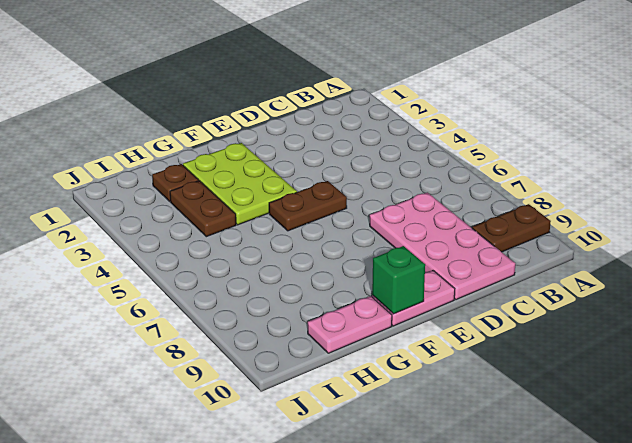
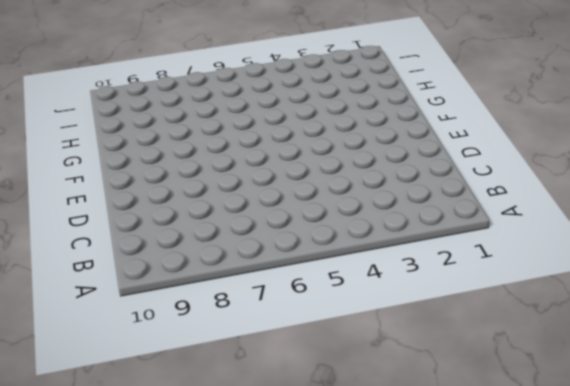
none -> brown plate A9:B9 level 1
none -> pink plate C7:D10 level 1

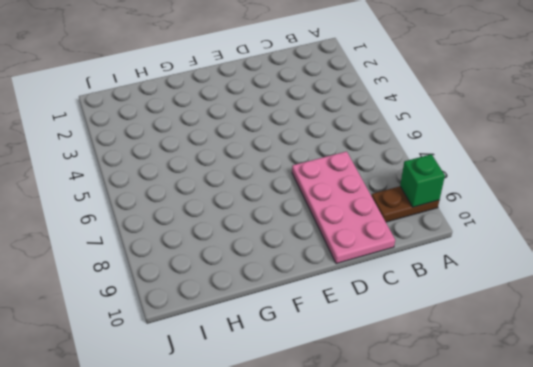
green brick A9 level 2 -> green brick F10 level 2
none -> brown plate E5:F5 level 1
none -> pink plate E10:F10 level 1

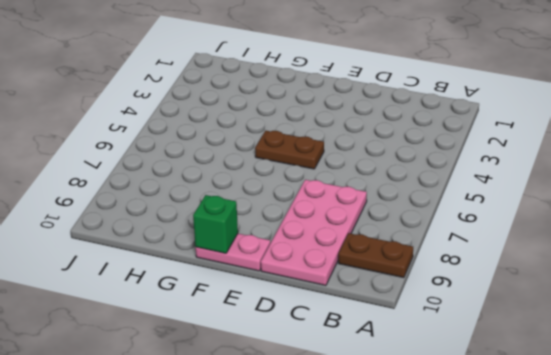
none -> lime plate F2:G4 level 1
none -> pink plate G10:H10 level 1

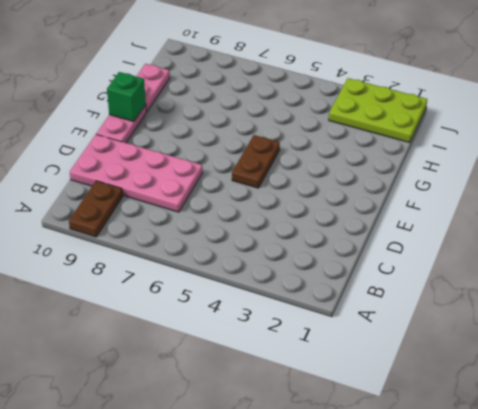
lime plate I1:J3 level 1 -> lime plate F2:G4 level 1
none -> brown plate H2 level 1
none -> brown plate H3:H4 level 1

